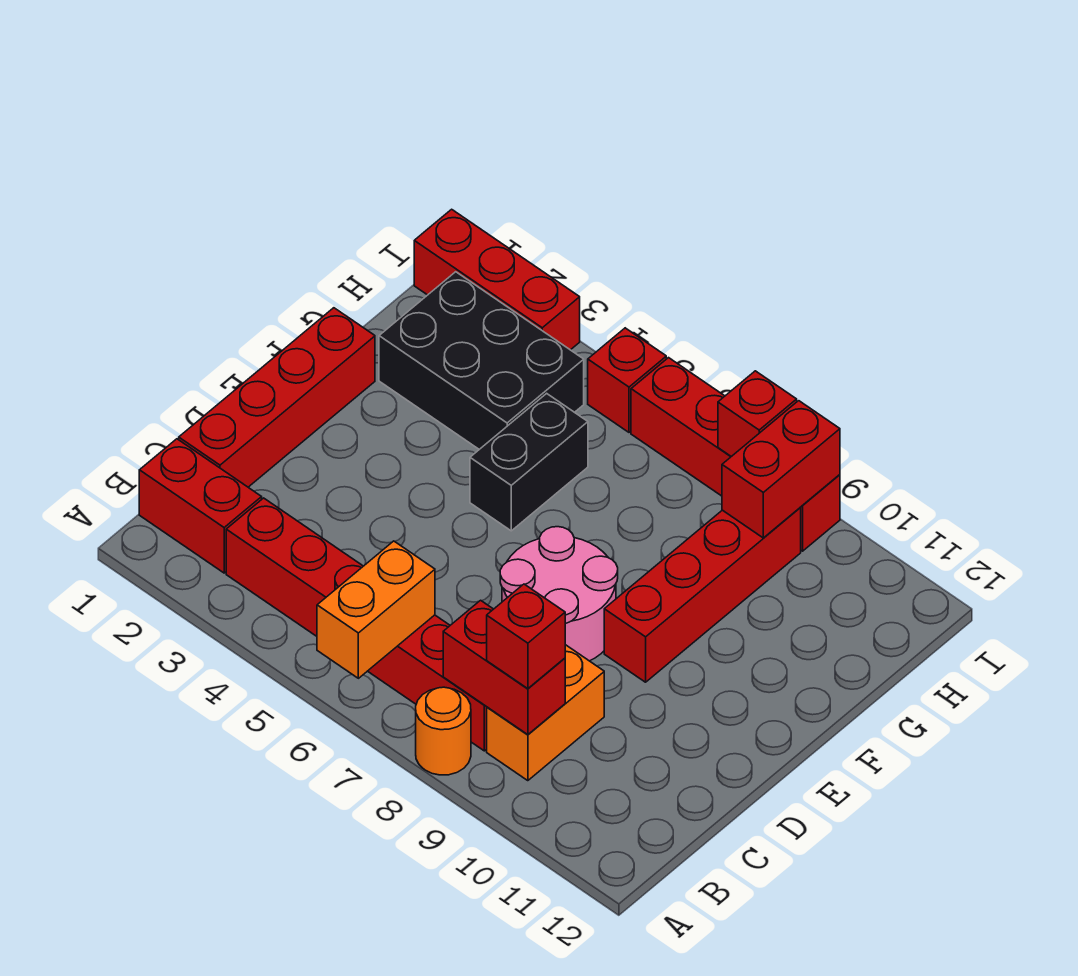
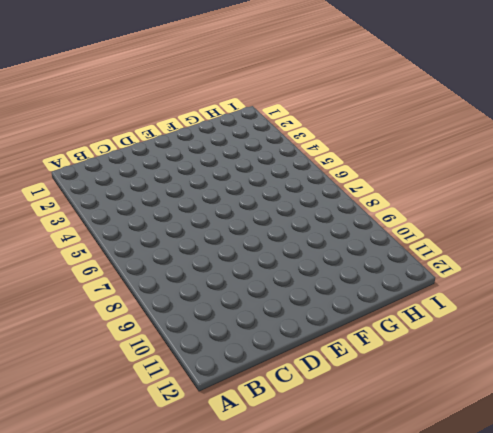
none -> orange round brick A8 level 1
none -> red brick B1:B2 level 1
none -> red brick B3:B8 level 1

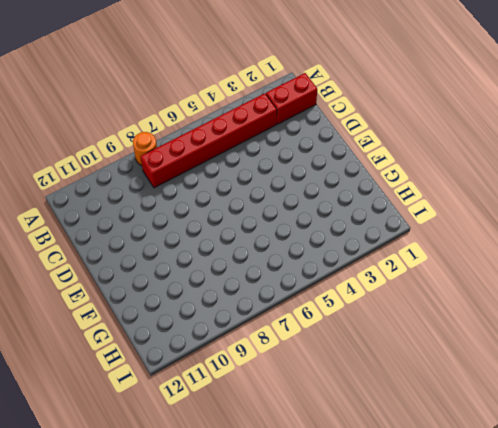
none -> orange brick B9:C9 level 1
none -> red brick C1:F1 level 1
none -> pink round brick D7:E8 level 1

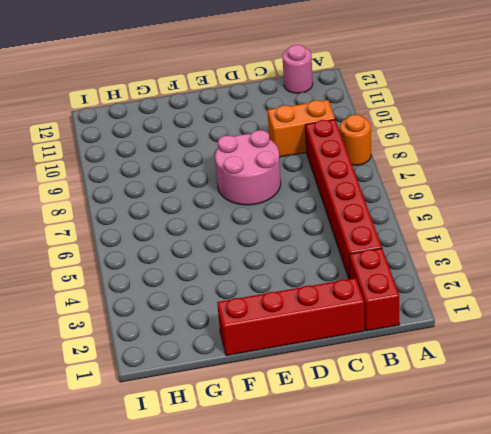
pink round brick B12 level 1 -> none
none -> red brick E9:H9 level 1
none -> black brick F5:G5 level 1
none -> black brick G2:H4 level 1

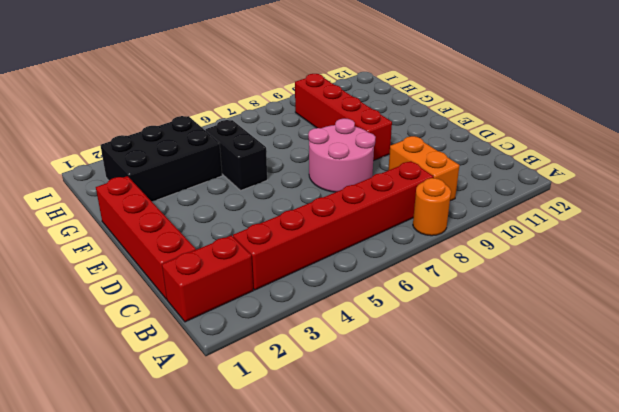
none -> red brick I1:I3 level 1
none -> red brick I5 level 1
none -> red brick I6:I9 level 1

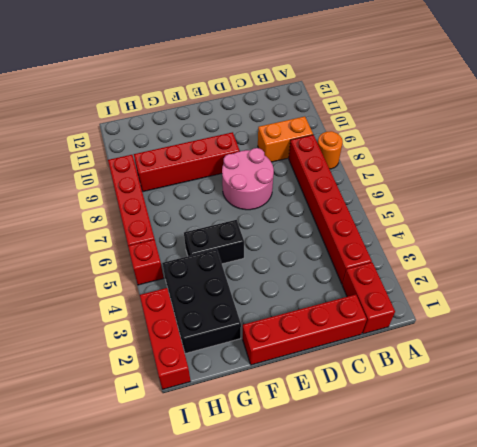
none -> orange brick A6:B6 level 2
none -> red brick B8:B9 level 2
none -> red brick H9:I9 level 2

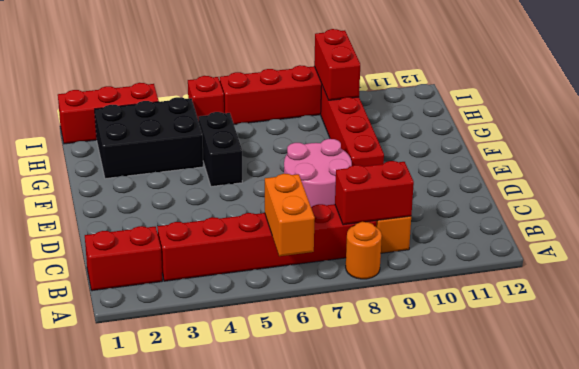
none -> red brick C1:F1 level 1
none -> red brick I8 level 2
none -> red brick B9 level 3

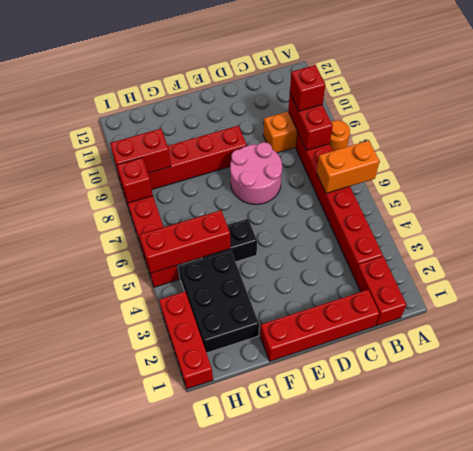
red brick G5:I5 level 2 -> none

